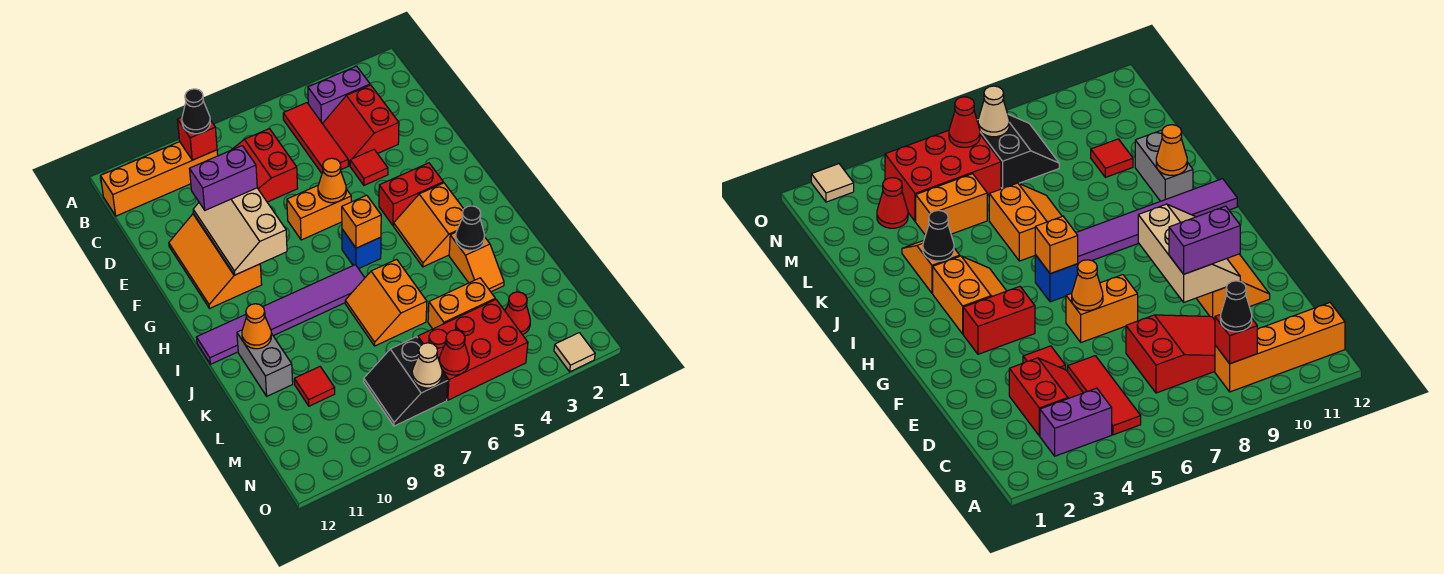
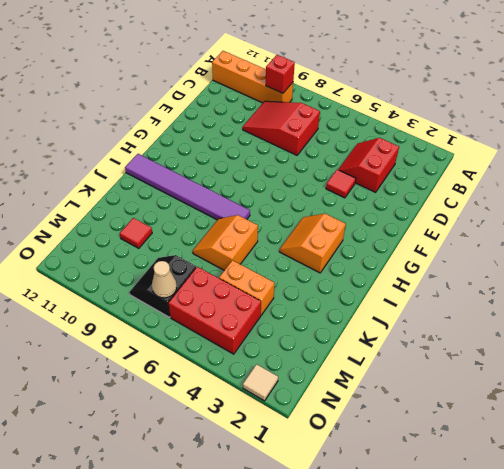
none -> purple brick B3:B4 level 1
none -> red tile B5:D5 level 1
none -> orange slope E10:G11 level 1 top 10
none -> orange brick F6:F7 level 1

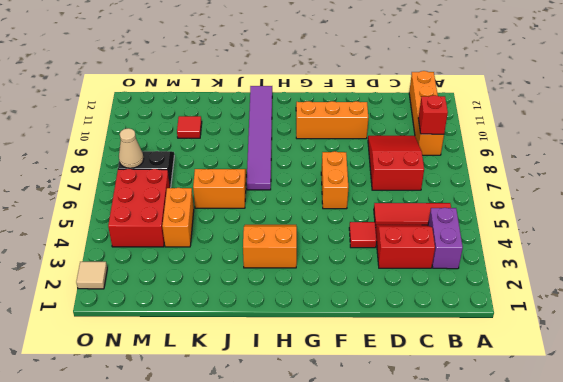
none -> red brick G3:G4 level 1
none -> blue brick H6 level 1
none -> orange slope J3:K3 level 1 top J
none -> grey brick J11:K11 level 1

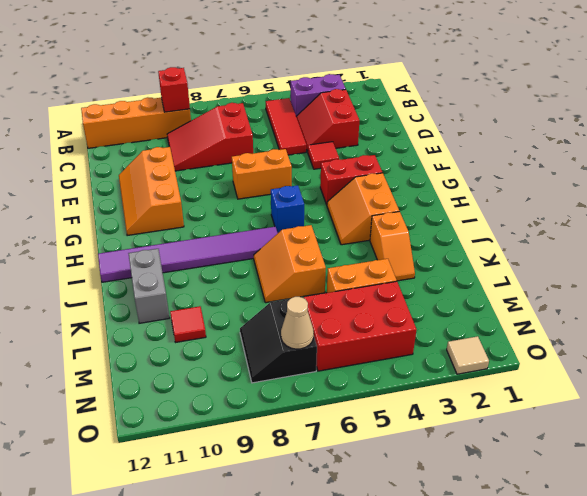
none -> red cone M3 level 1
none -> tan slope E9:G10 level 2 top 9
none -> orange cone F6 level 2
none -> orange brick H6 level 2

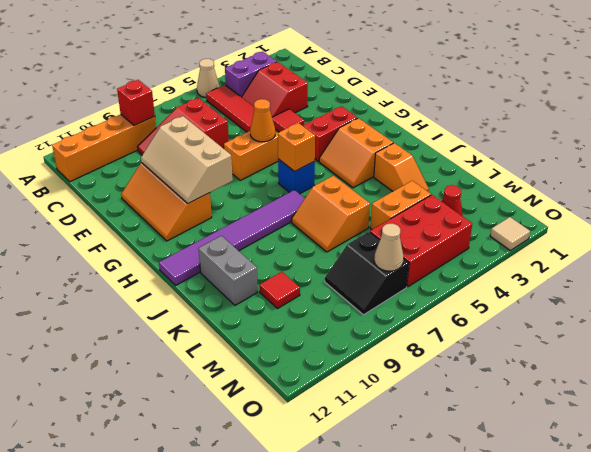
tan cone A5 level 1 -> none
none -> black cone J3 level 2
none -> orange cone J11 level 2
none -> red cone N6 level 2
none -> black cone B9 level 3

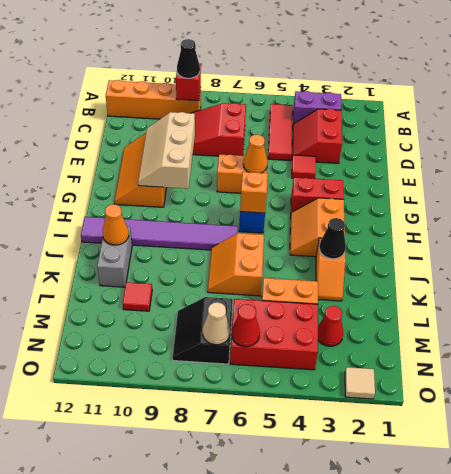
none -> purple brick E9:E10 level 3

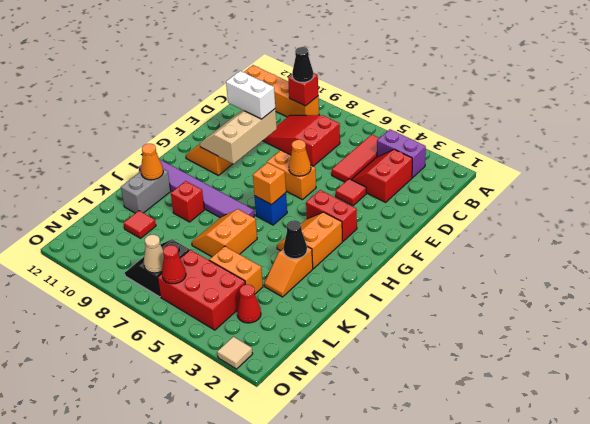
white brick E9:E10 level 3 -> purple brick E9:E10 level 3
red brick J9 level 1 -> none

